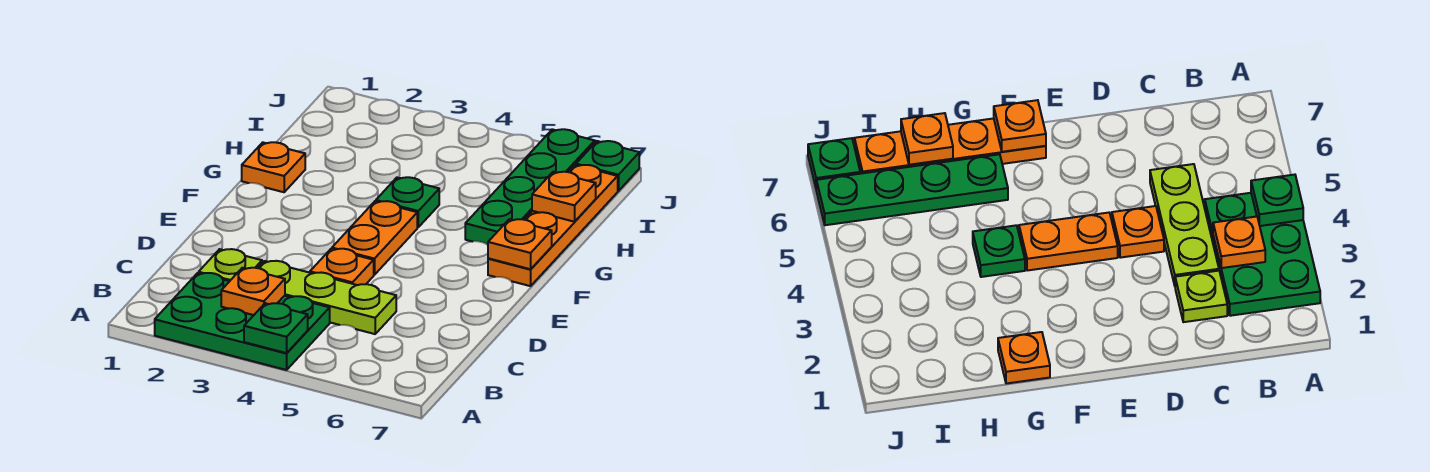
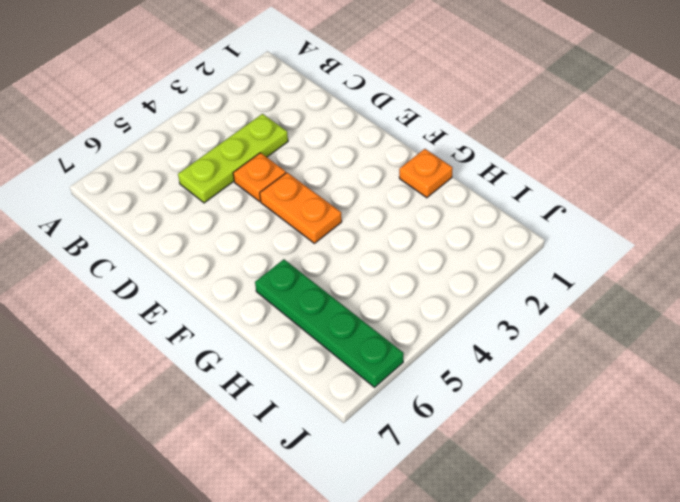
none -> green plate A2:B4 level 1
none -> lime plate C2 level 1
none -> orange plate F7:I7 level 1

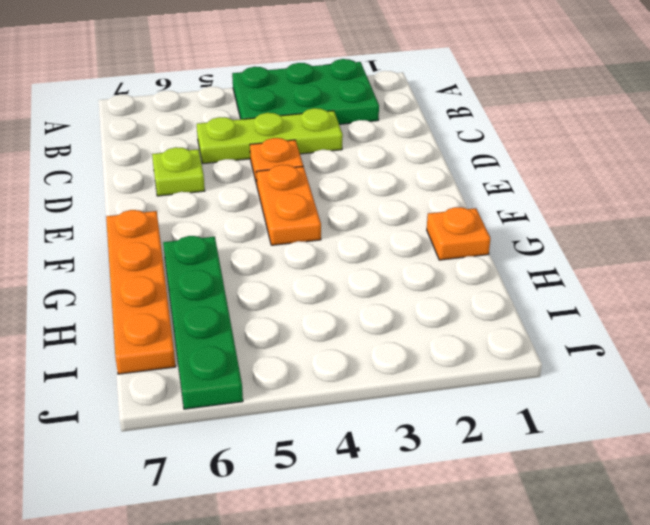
lime plate D6 level 1 -> lime plate C2 level 1
none -> green plate G4 level 1
none -> green plate J7 level 1
none -> green plate A4 level 2

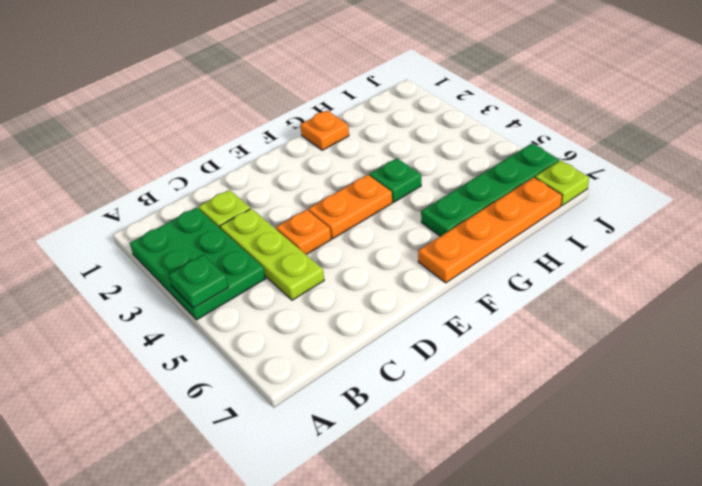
lime plate J7 level 1 -> green plate J7 level 1
none -> orange plate B3 level 2
none -> orange plate F7 level 2
none -> orange plate H7 level 2

